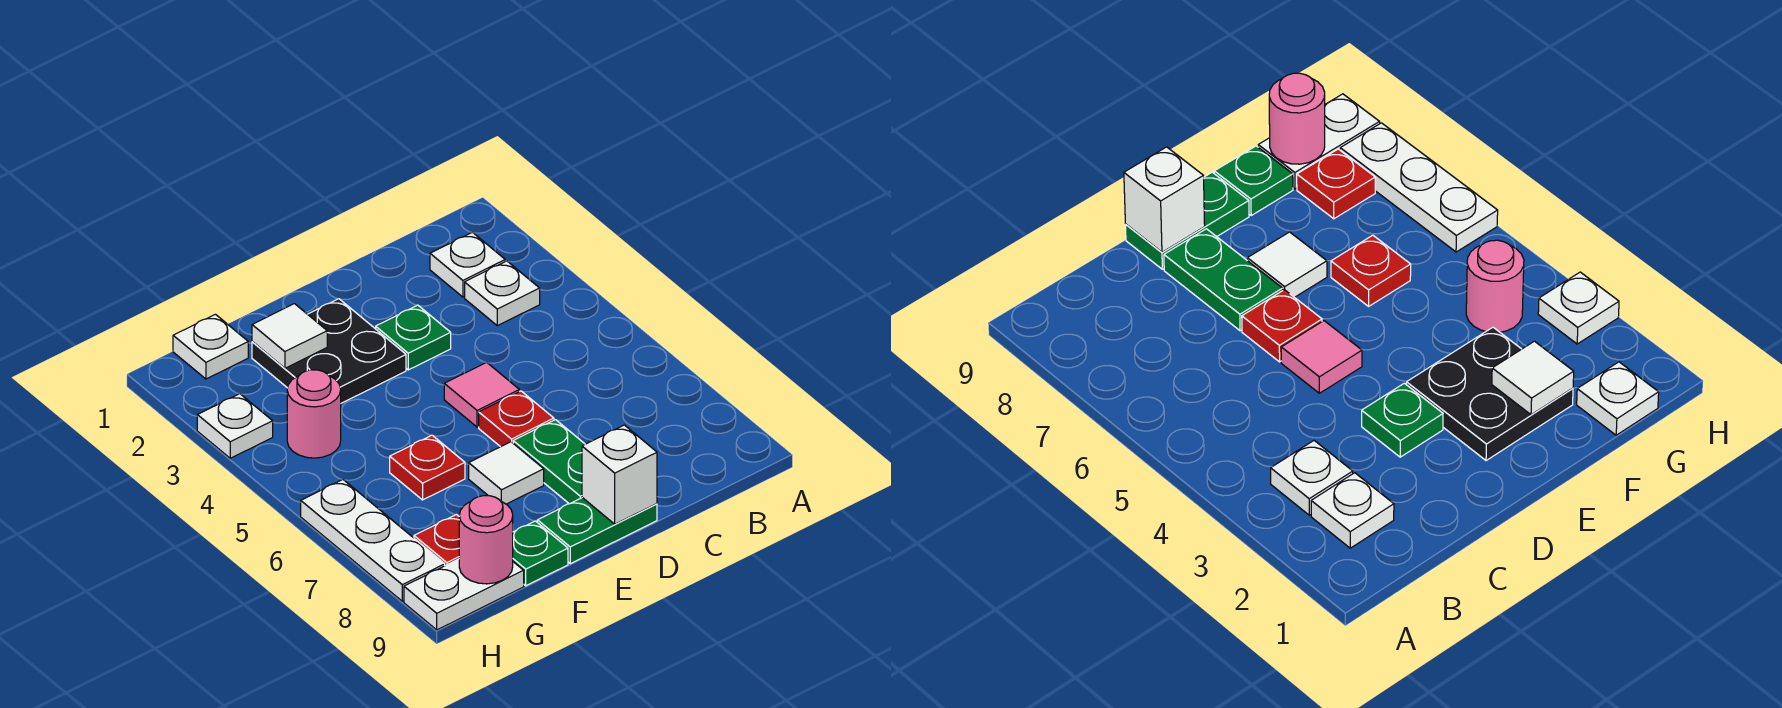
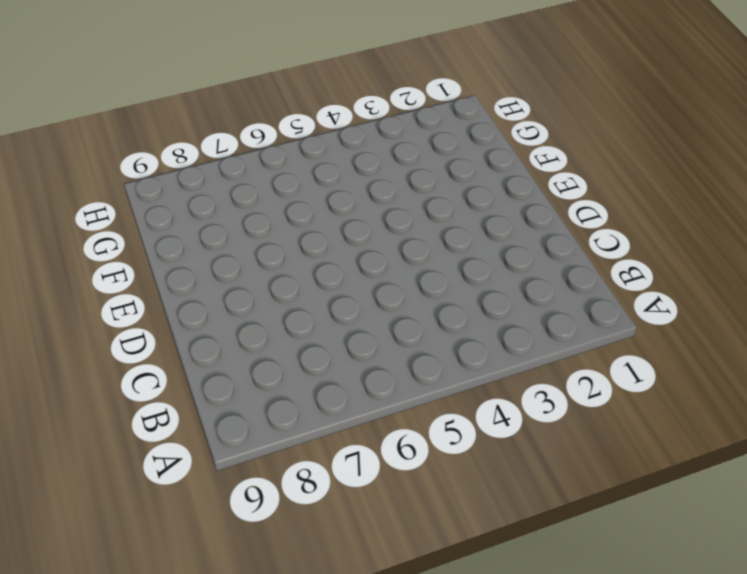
none -> white plate B2 level 1
none -> white plate B3 level 1
none -> green plate D3 level 1

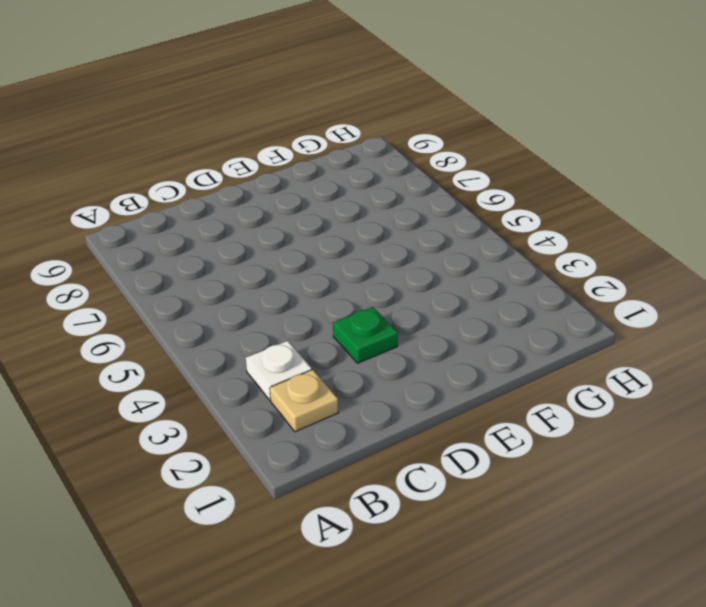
tan plate B2 level 1 -> white plate B2 level 1
none -> pink tile D5 level 1
none -> red plate D6 level 1
none -> green plate D7:D8 level 1

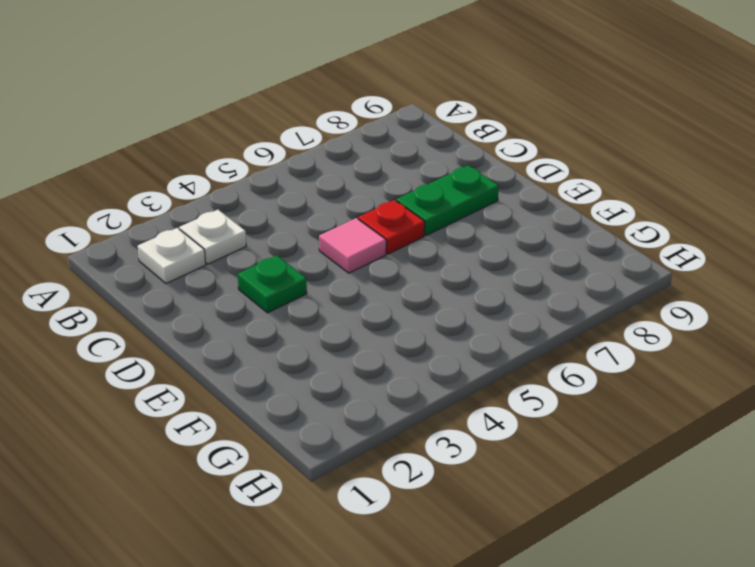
none -> green plate D9:E9 level 1
none -> black plate E2:F3 level 1
none -> white tile E7 level 1

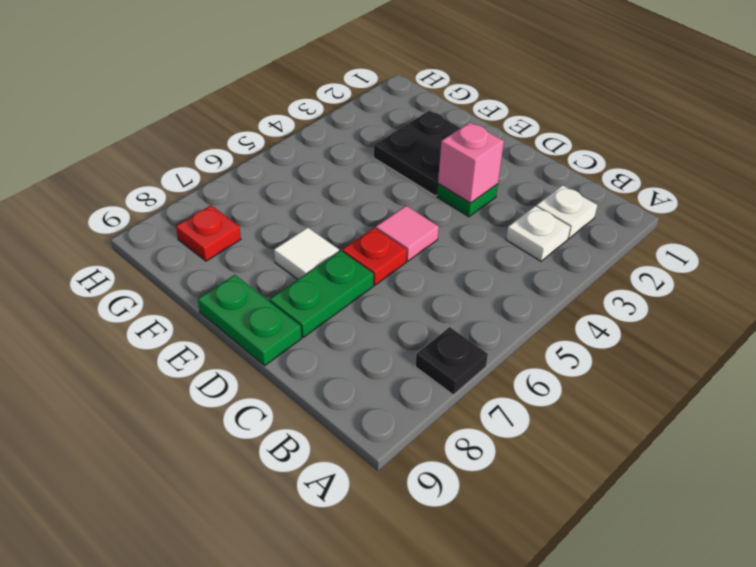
black plate A7 level 1 -> none
pink brick D3 level 2 -> none
none -> red plate F6 level 1
none -> green plate F9 level 1
none -> white plate G1 level 1

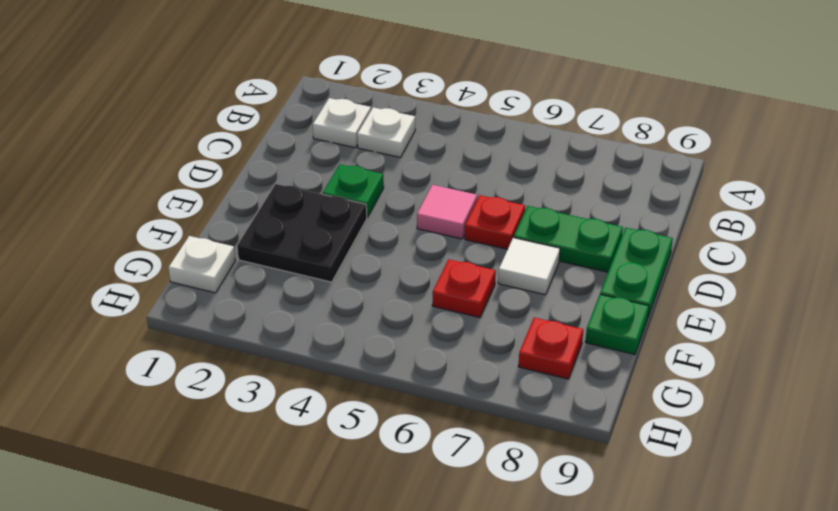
none -> pink round brick G4 level 1
none -> white plate G9:H9 level 1
none -> white plate H3 level 1

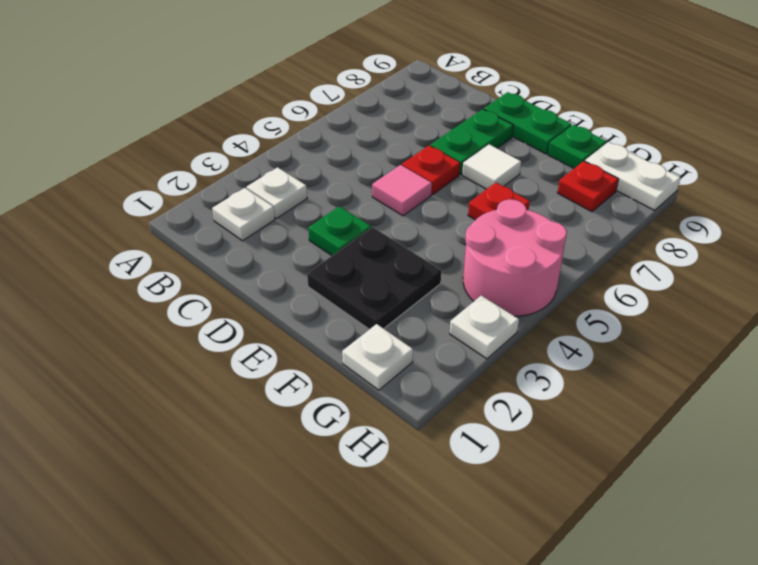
pink round brick G4:H5 level 1 -> pink round brick G4 level 1
none -> white plate H6:H8 level 1
none -> white brick D9 level 2
none -> white tile F2 level 2

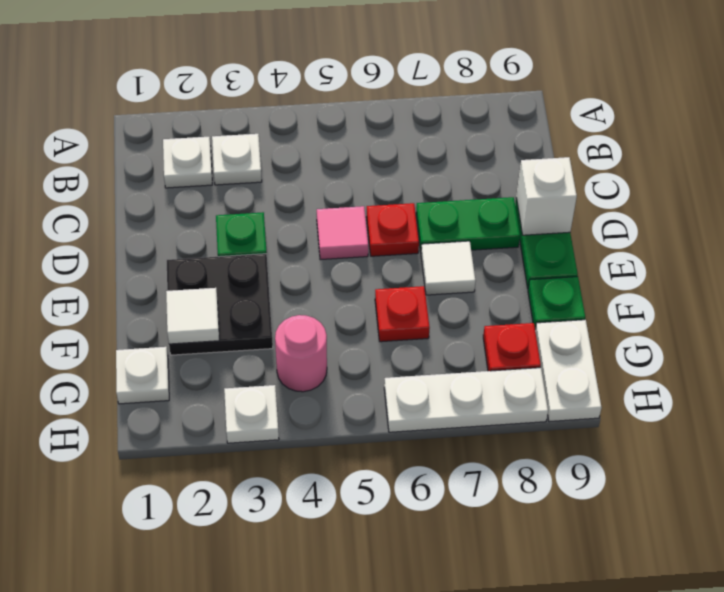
none -> pink round brick G9 level 2

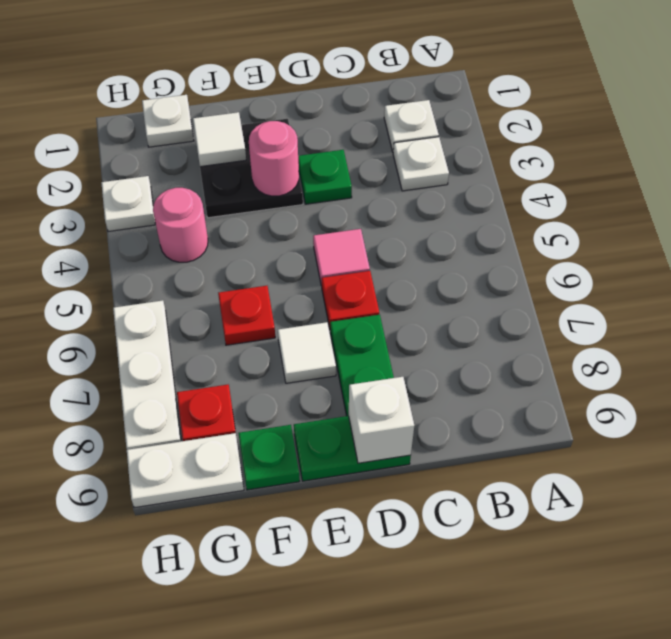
pink round brick E3 level 2 -> pink round brick G9 level 2

